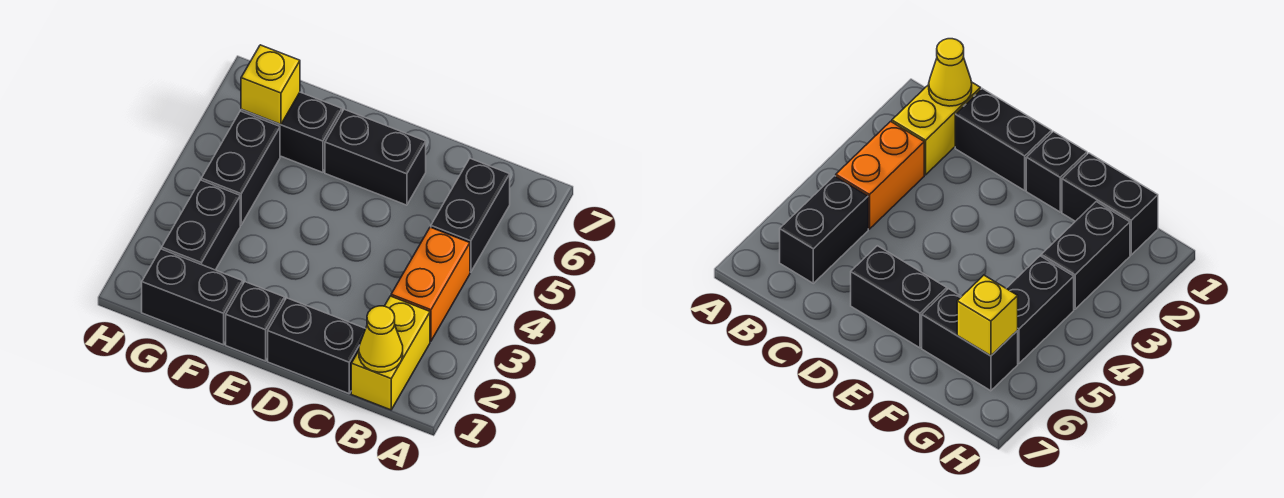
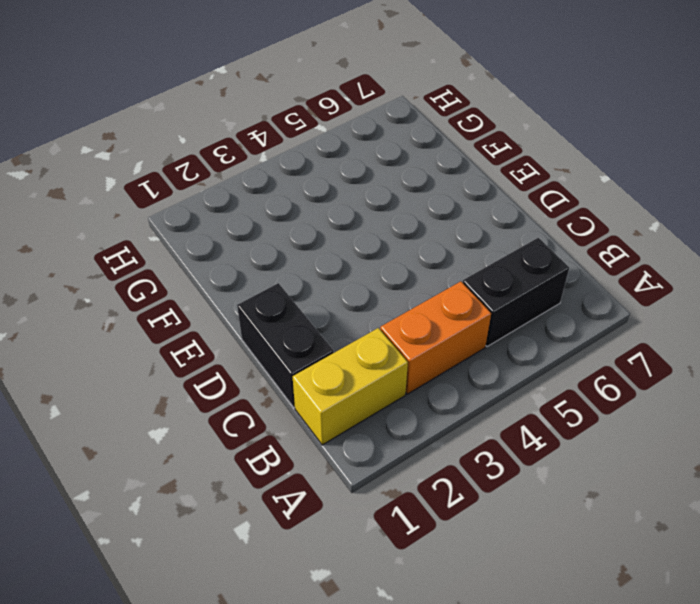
none -> black brick D6:E6 level 1
none -> black brick E1 level 1
none -> black brick F1:G1 level 1

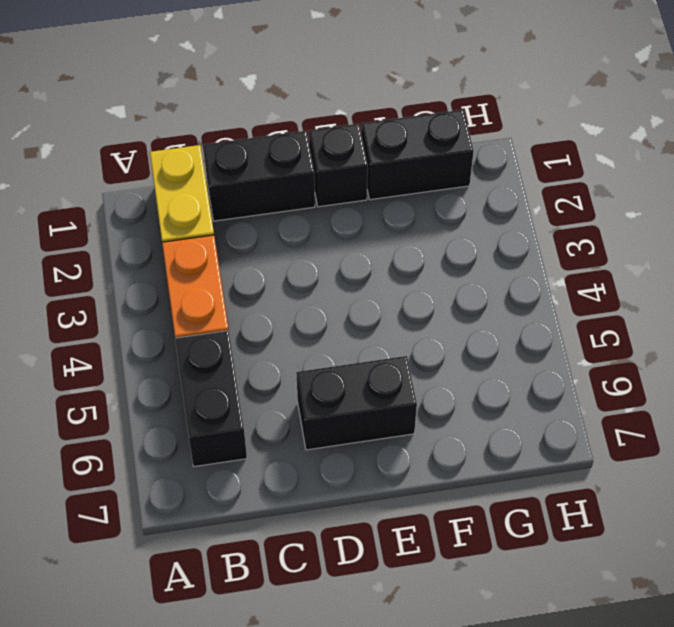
none -> black brick F6:G6 level 1
none -> black brick G2:G3 level 1
none -> black brick G4:G5 level 1

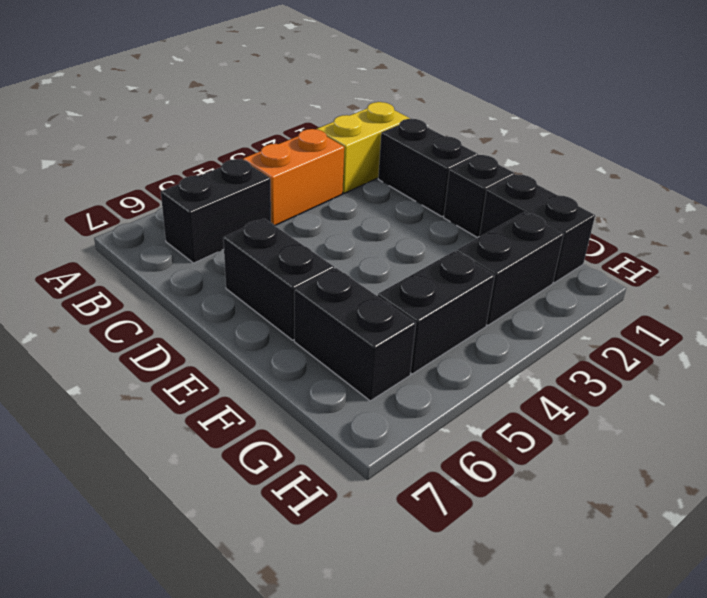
none -> yellow cone B1 level 2
none -> yellow brick G6 level 2

